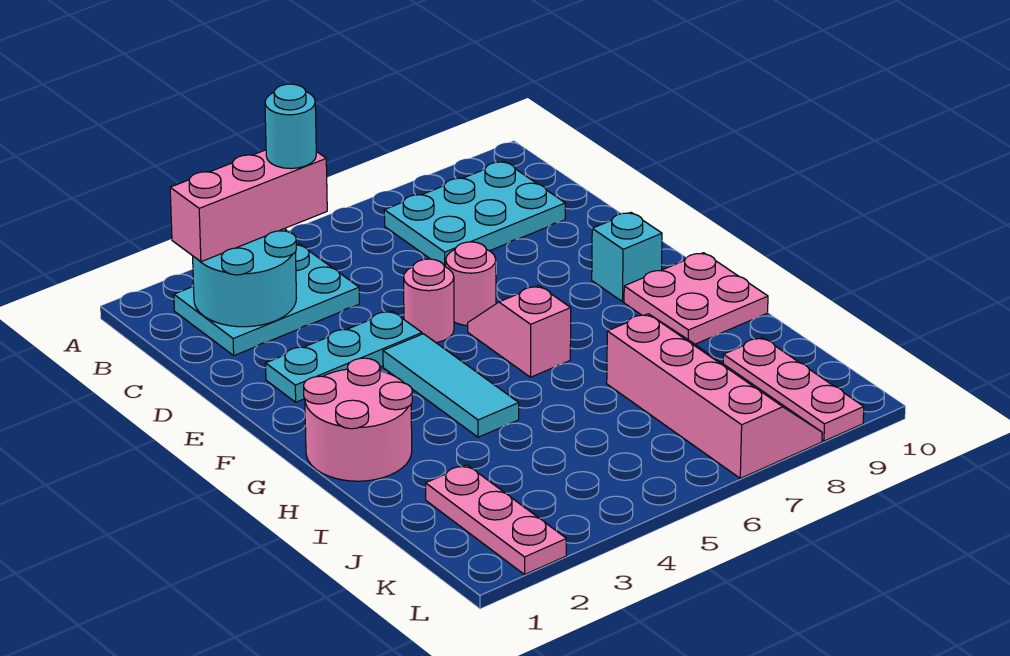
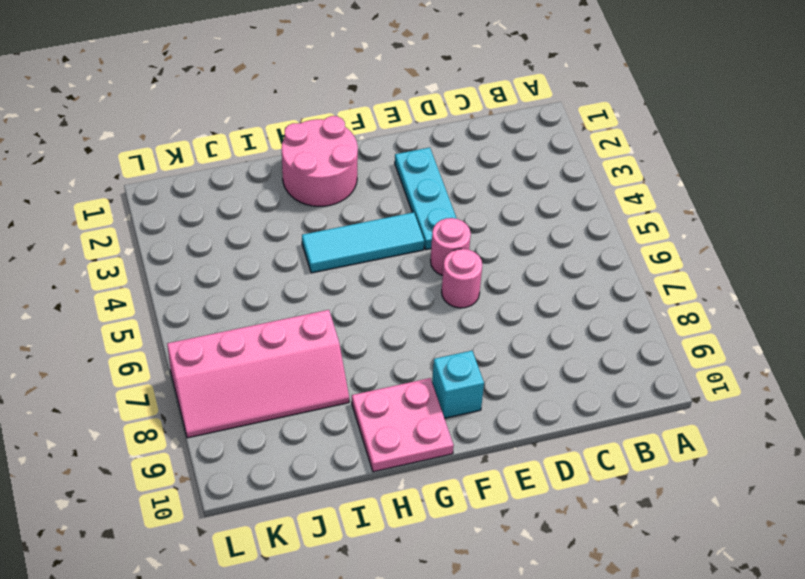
none -> cyan plate B2:C4 level 1
none -> cyan plate B7:C9 level 1
none -> pink slope F6:G6 level 1 top G

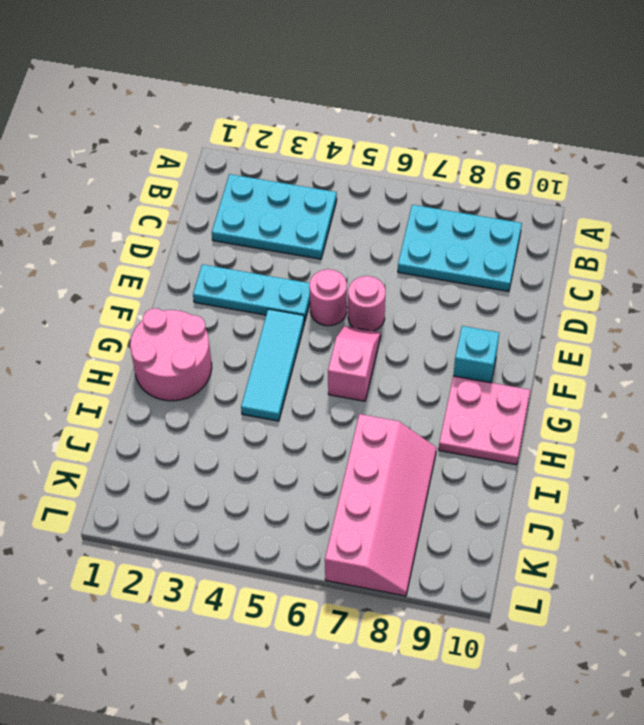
none -> pink plate J2:L2 level 1
none -> pink plate J9:L9 level 1
none -> cyan round brick B2:C3 level 2

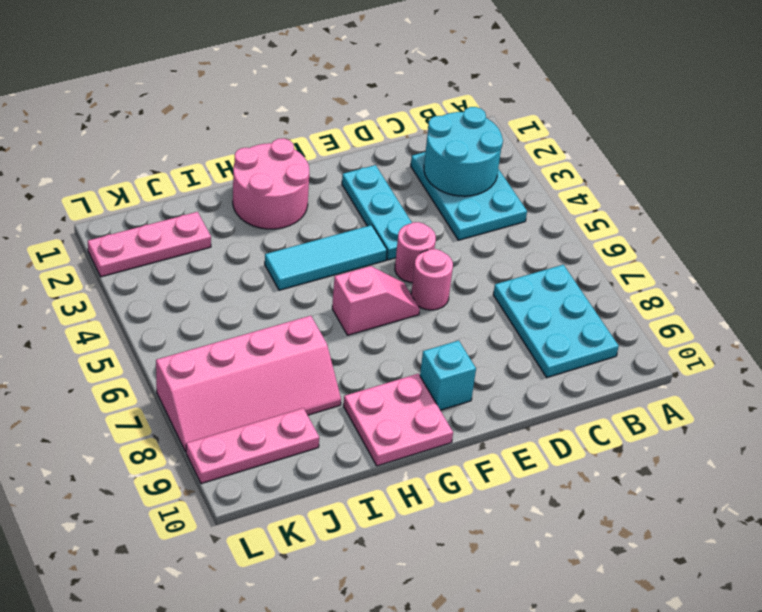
none -> pink brick B2:B4 level 3
none -> cyan round brick B4 level 4

